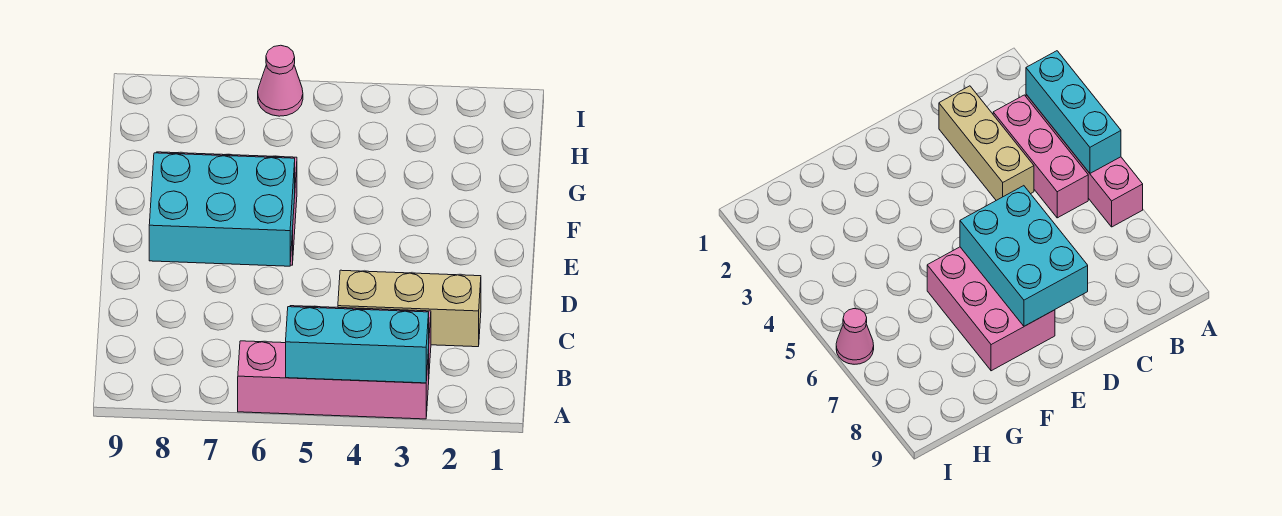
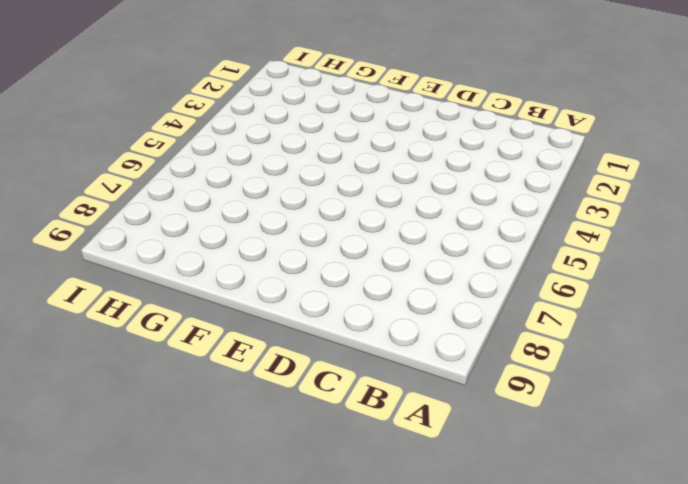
none -> pink brick A3:A6 level 1
none -> pink brick B3:B5 level 1

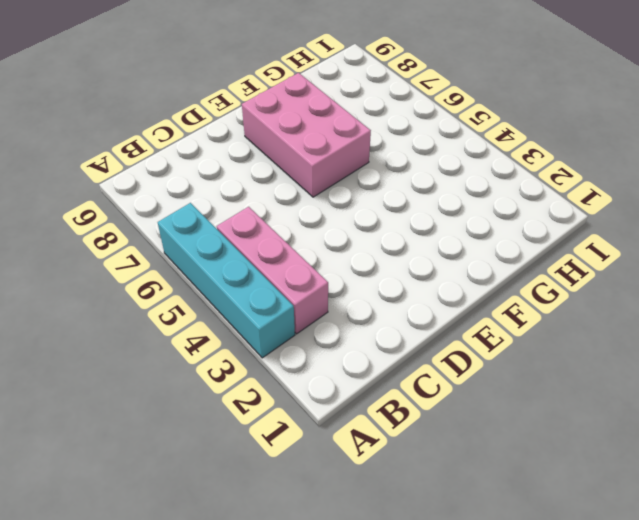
cyan brick A3:A6 level 1 -> pink brick A3:A6 level 1
none -> tan brick C2:C4 level 1
none -> pink cone I6 level 1

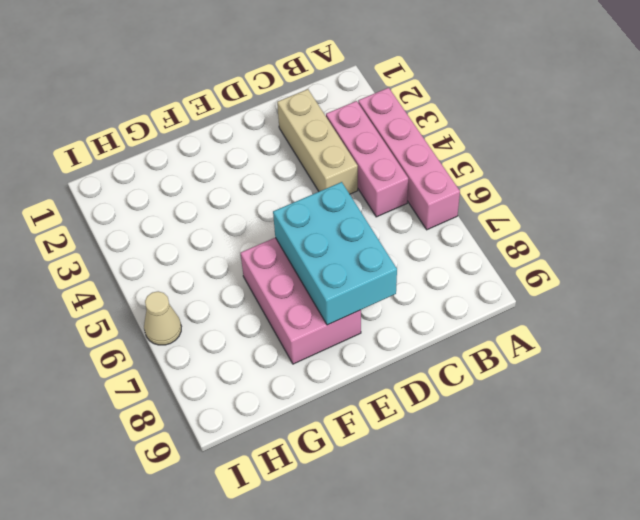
tan cone I6 level 1 -> pink cone I6 level 1
none -> cyan brick A3:A5 level 2

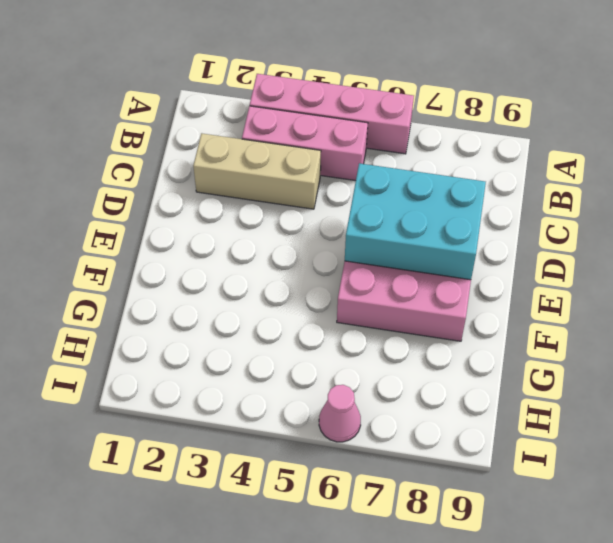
none -> cyan brick A3:A5 level 2

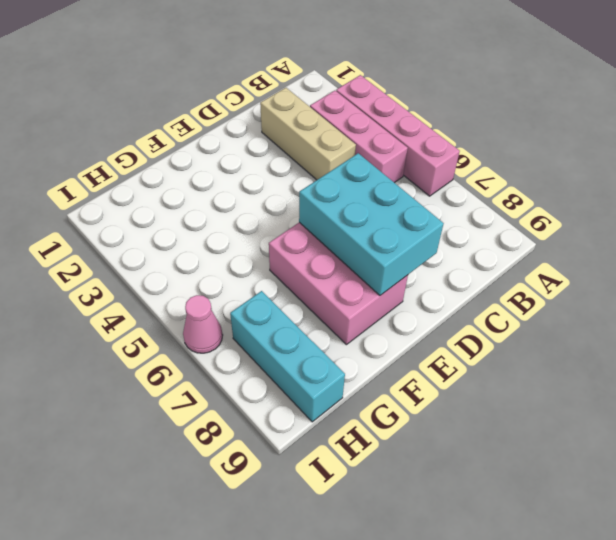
cyan brick H7:H9 level 1 -> cyan brick A3:A5 level 2

